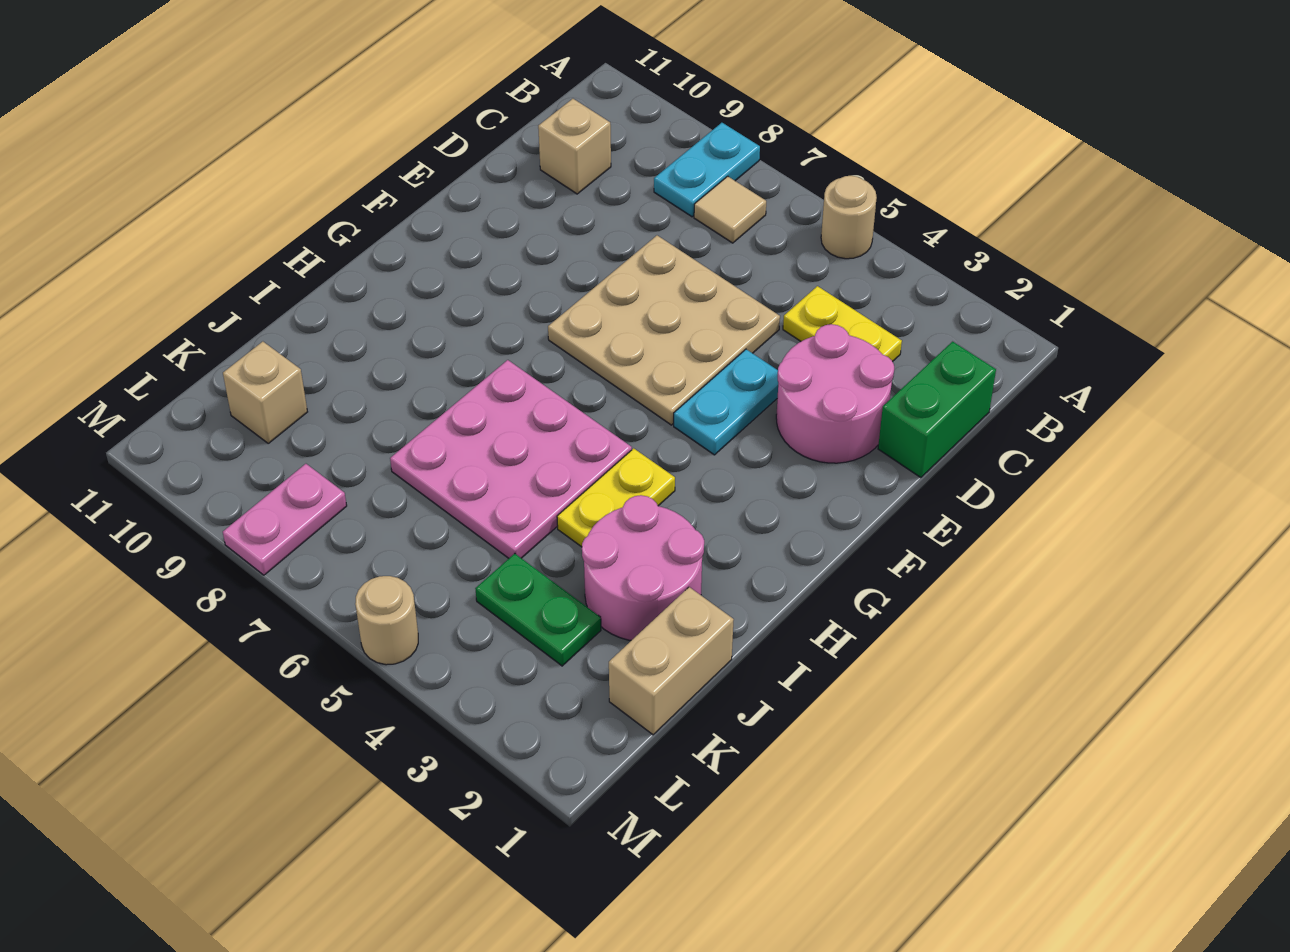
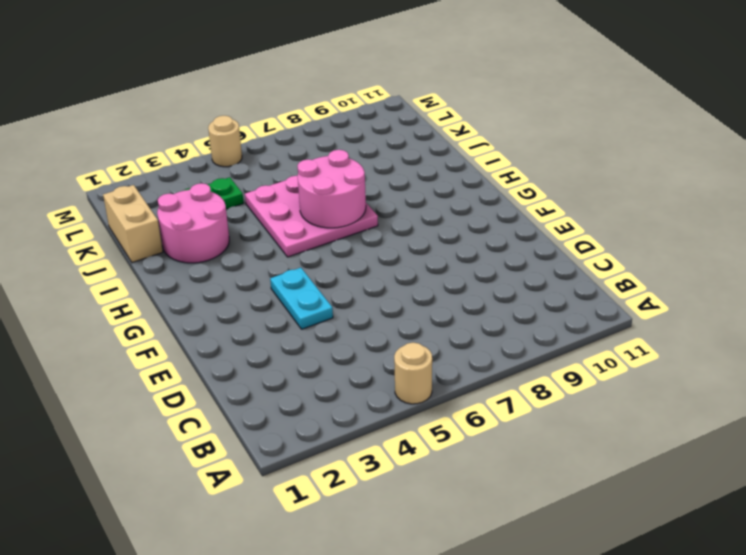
pink round brick H6:I7 level 2 -> pink round brick D2:E3 level 1
none -> cyan plate A8:B8 level 1
none -> tan tile B7 level 1
none -> green brick C1:D1 level 1

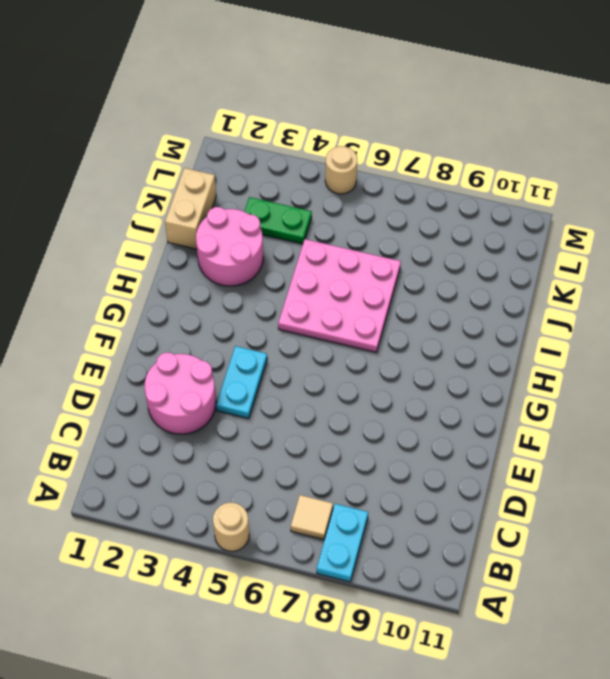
none -> green brick C1:D1 level 1
none -> yellow plate C3:C4 level 1
none -> tan brick C10 level 1

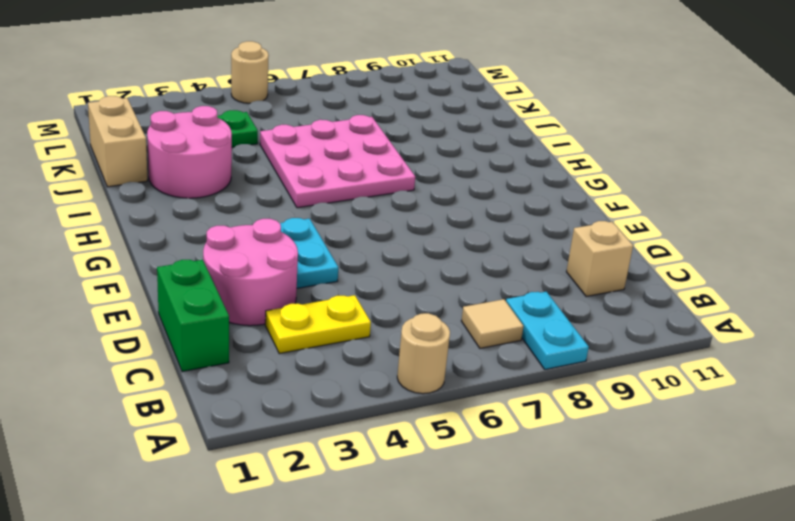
none -> tan plate D5:F7 level 1
none -> yellow plate H4:I4 level 1
none -> tan brick K10 level 1

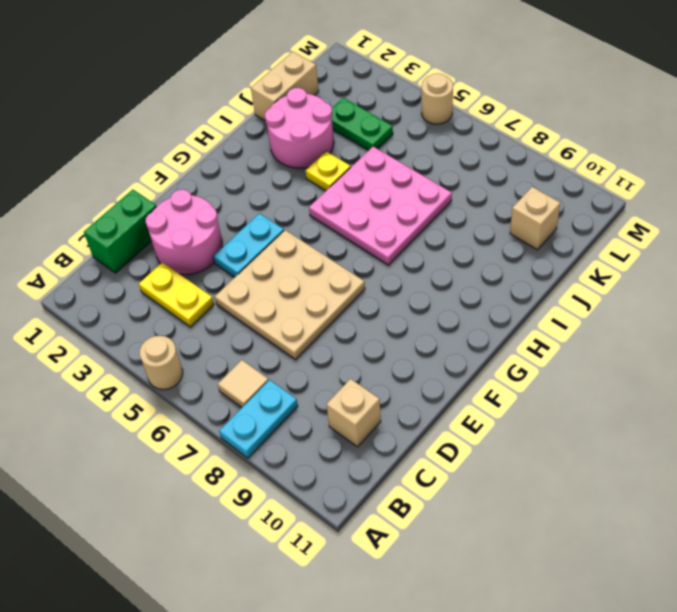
yellow plate I4 level 1 -> yellow plate H4:I4 level 1
none -> pink plate L8:M8 level 1

